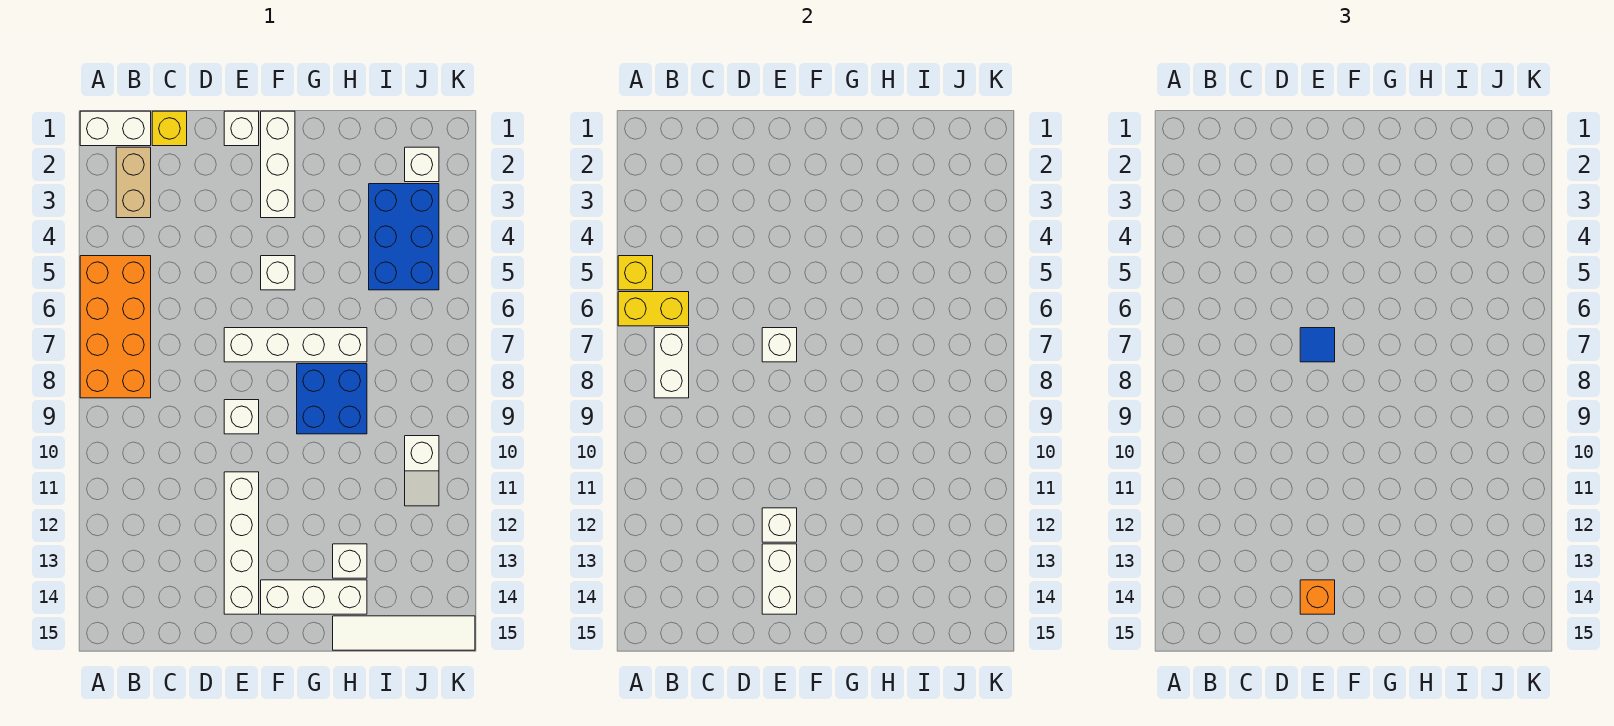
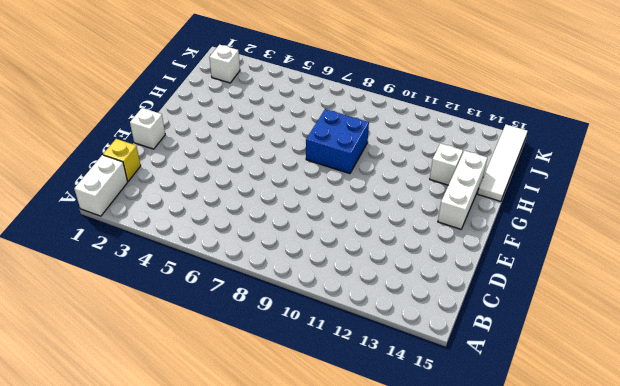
none -> orange brick A5:B8 level 1
none -> tan brick B2:B3 level 1
none -> white brick E7:H7 level 1

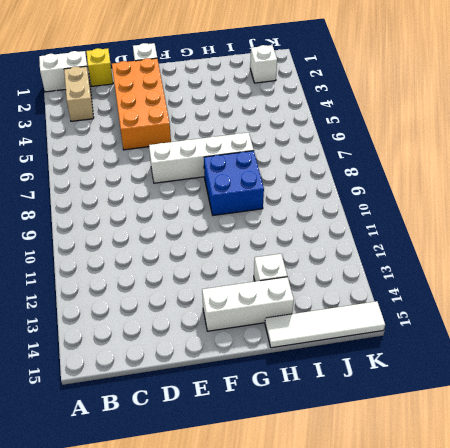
orange brick D2:E5 level 1 -> orange brick A5:B8 level 1
none -> white brick E9 level 1
none -> white brick E11:E14 level 1
none -> white brick F1:F3 level 1

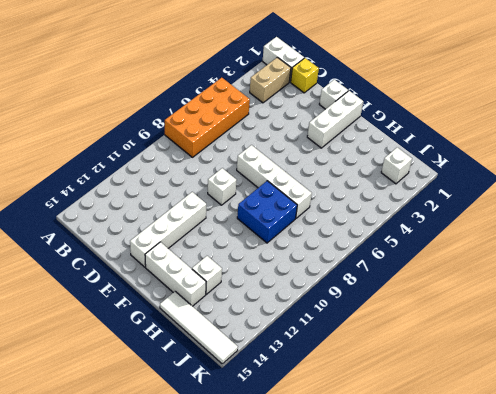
none -> white brick F5 level 1
none -> blue brick I3:J5 level 1
none -> white slope J10:J11 level 1 top 10

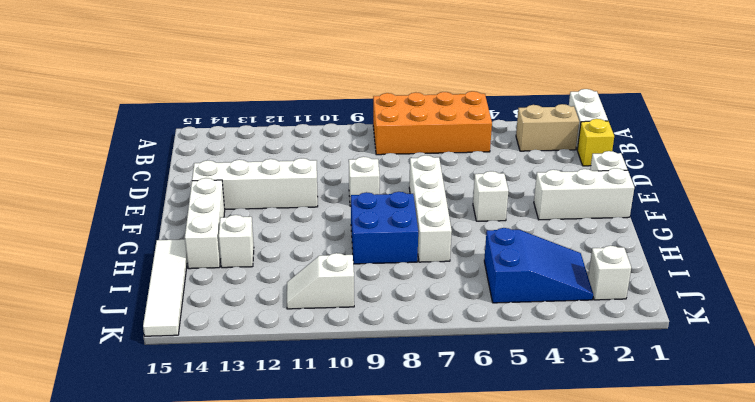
blue slope I3:J5 level 1 top 5 -> blue brick I3:J5 level 1
none -> yellow brick A5 level 2
none -> yellow brick A6:B6 level 2
none -> white brick B7:B8 level 2

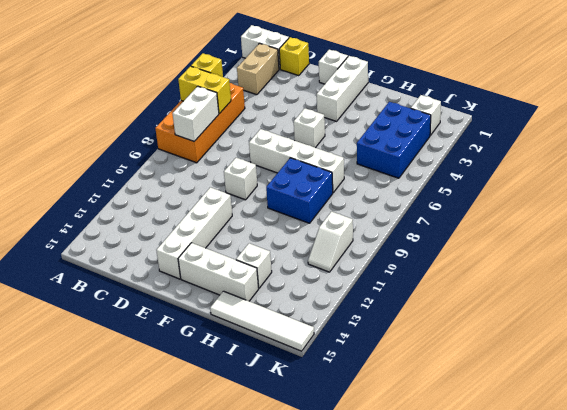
none -> white brick E7 level 2
none -> white brick E12 level 2
none -> white brick E13:E14 level 2

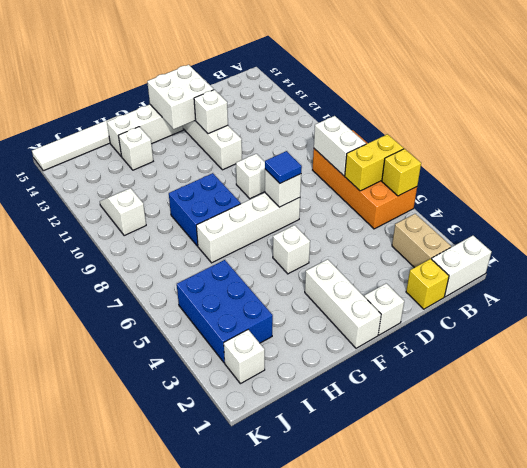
white brick E13:F14 level 2 -> white brick E13:E14 level 2
none -> orange brick E14 level 3

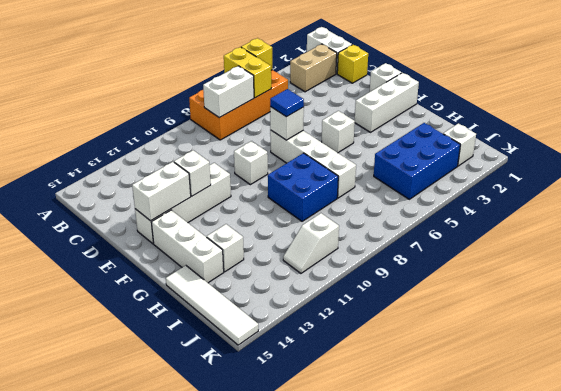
none -> orange brick E14 level 3

